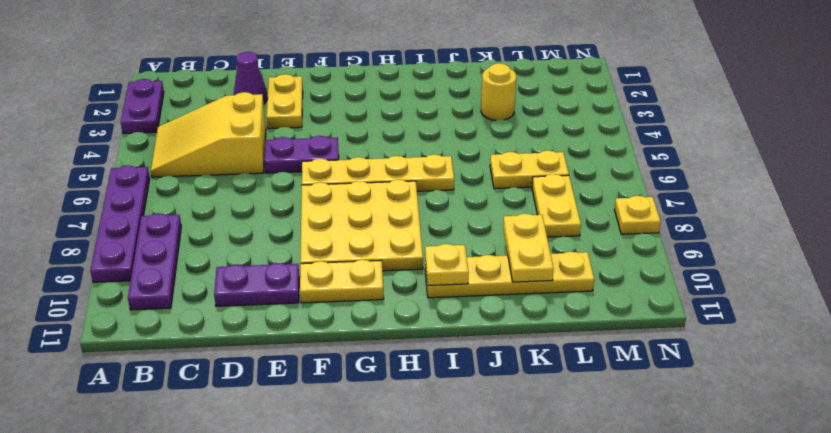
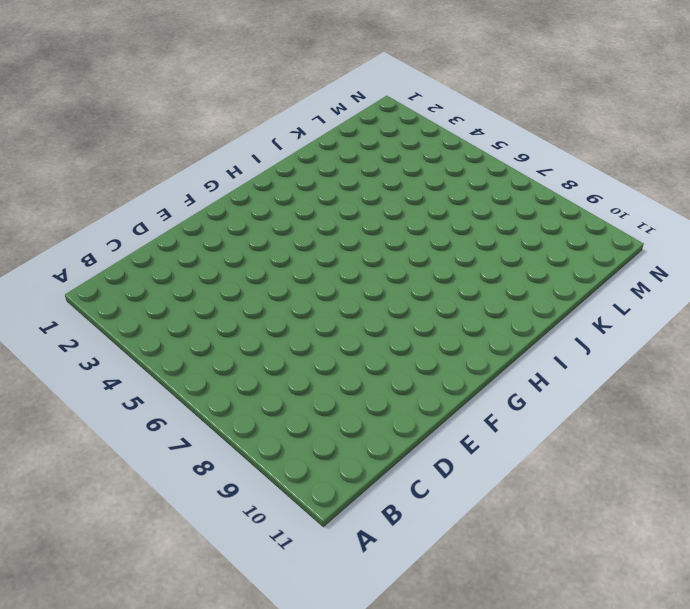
none -> purple plate A2:A3 level 1
none -> purple plate A6:A9 level 1
none -> yellow slope B4:D5 level 1 top D

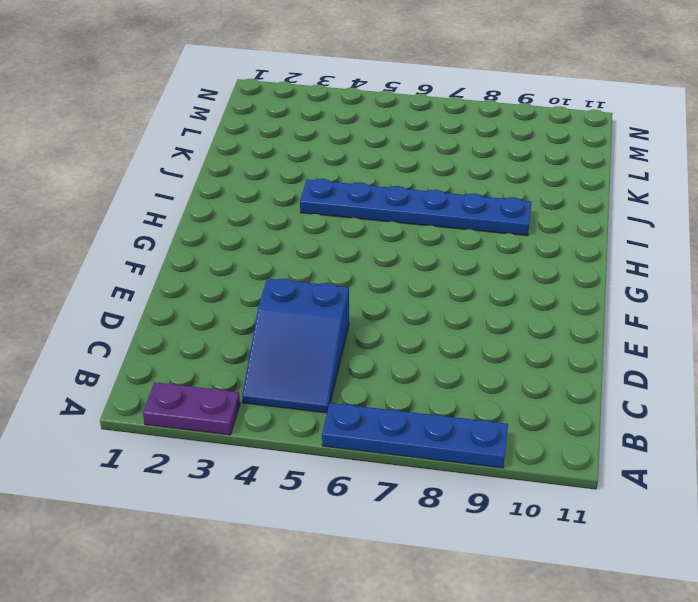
blue plate A6:A9 level 1 -> purple plate A6:A9 level 1
blue slope B4:D5 level 1 top D -> yellow slope B4:D5 level 1 top D
blue plate I4:I9 level 1 -> yellow plate F6:I6 level 1
none -> purple plate B8:B10 level 1
none -> purple cone D2 level 1
none -> purple plate D10:E10 level 1

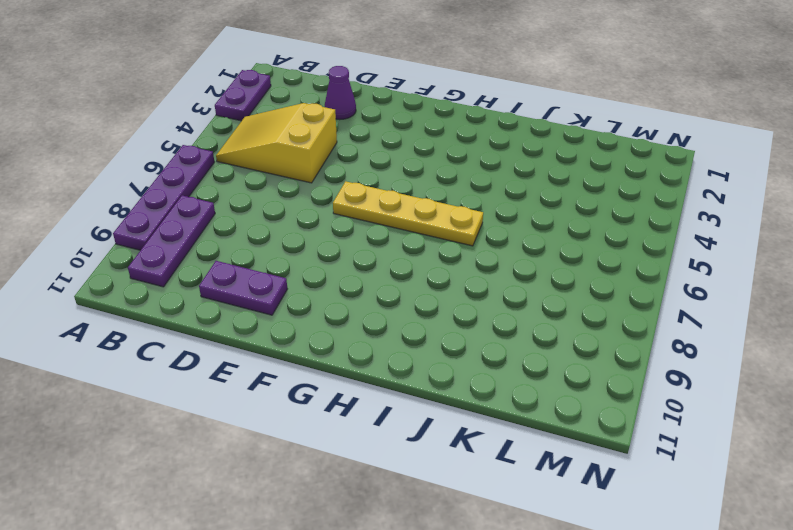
none -> yellow plate E2:E3 level 1
none -> purple plate E5:F5 level 1
none -> yellow plate F7:H9 level 1

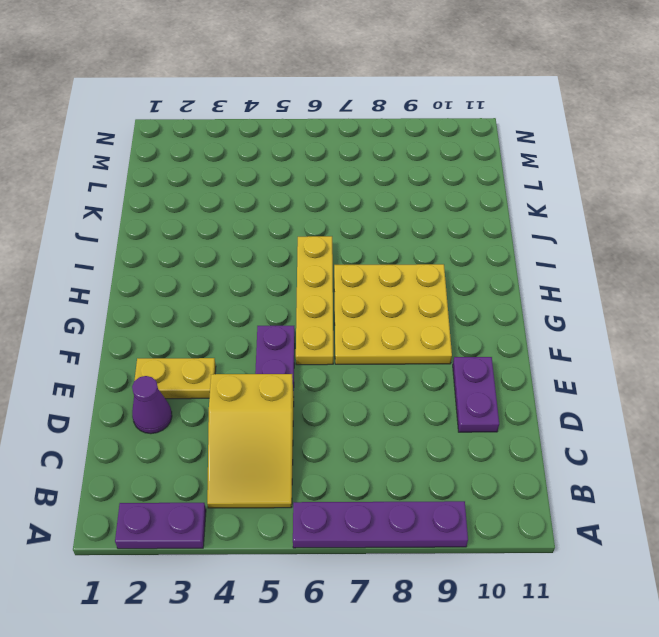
none -> purple plate B8:B10 level 1
none -> yellow plate F10:G10 level 1
none -> yellow plate I10:L10 level 1

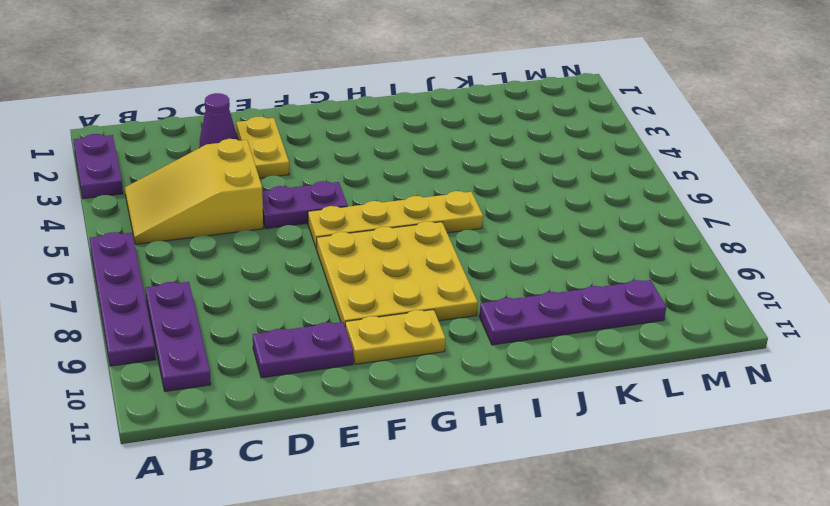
purple plate I10:L10 level 1 -> yellow plate I10:L10 level 1
none -> yellow round brick K3 level 1
none -> yellow plate K6:L6 level 1
none -> yellow plate L7:L8 level 1

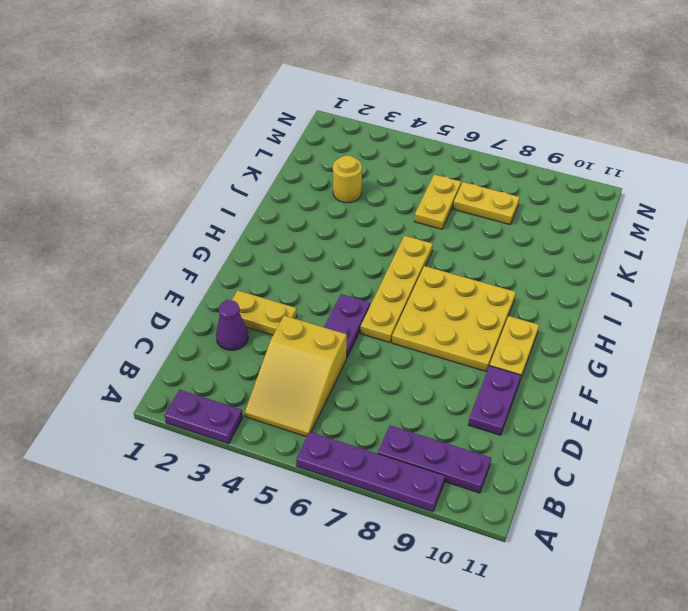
none -> yellow plate I10:L10 level 1
none -> yellow plate N8 level 1
none -> yellow plate I10 level 2

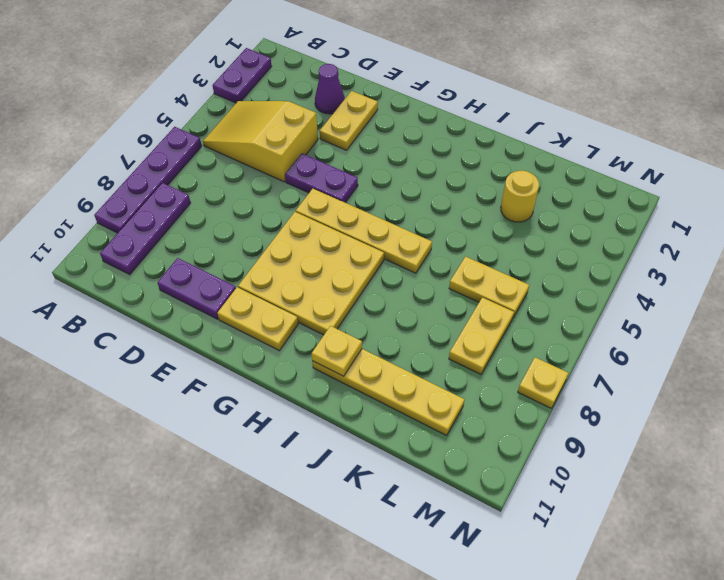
none -> yellow plate K9:K10 level 2

